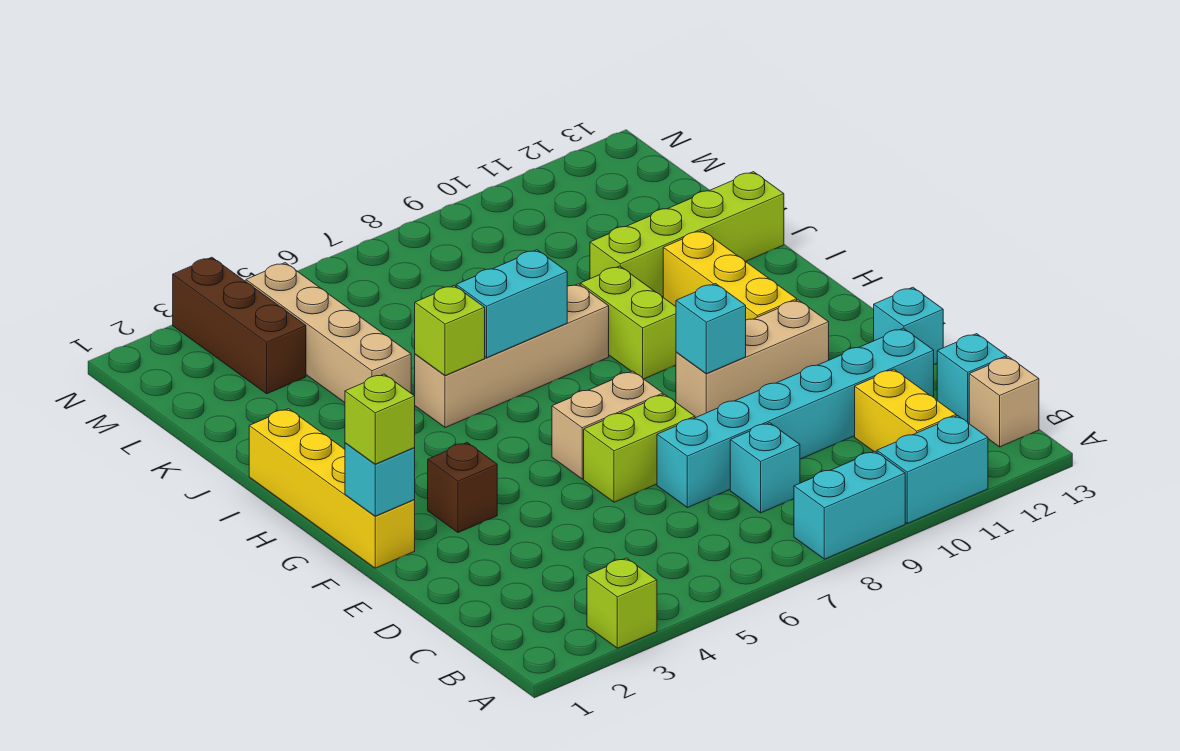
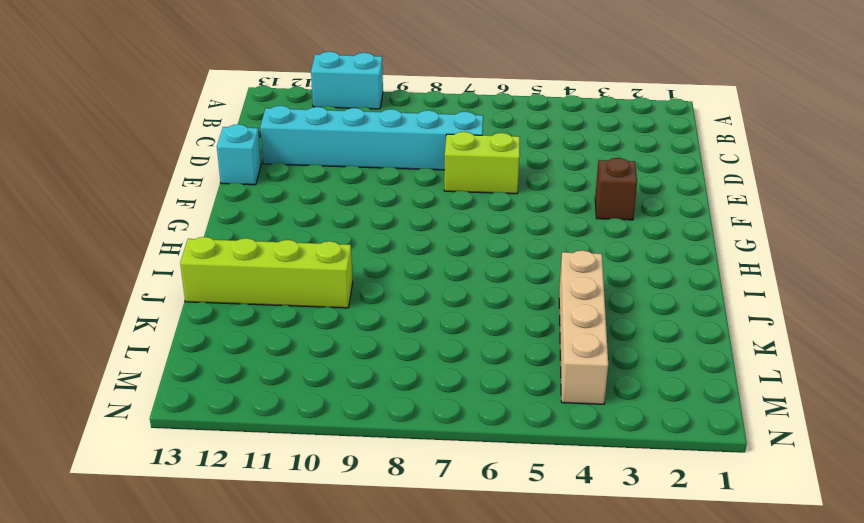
none -> lime brick A3 level 1
none -> cyan brick A8:A9 level 1
none -> yellow brick B11:C11 level 1

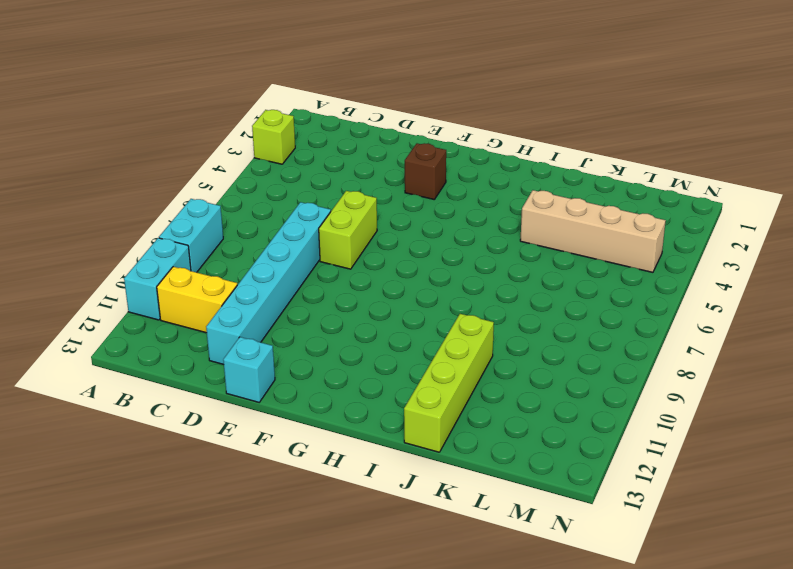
none -> tan brick B13 level 1
none -> cyan brick C8 level 1
none -> cyan brick C13 level 1

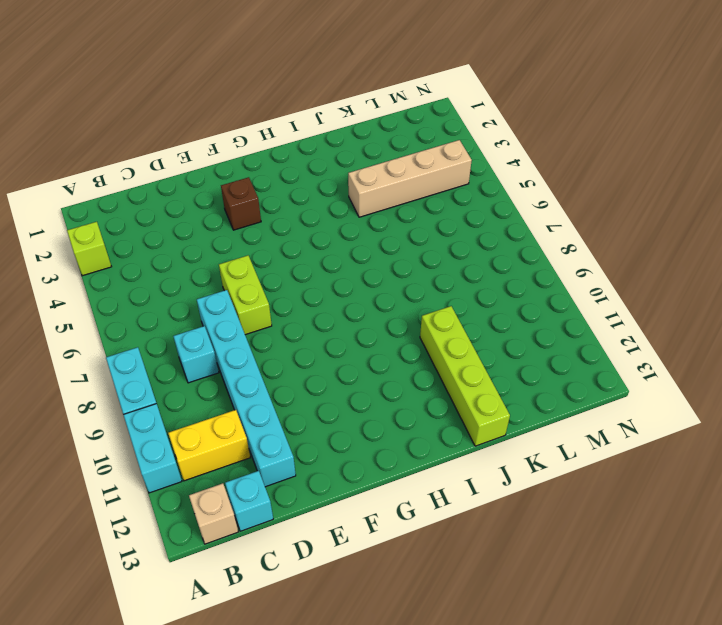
none -> cyan brick E13 level 1
none -> yellow brick F1:I1 level 1
none -> tan brick F6:F7 level 1

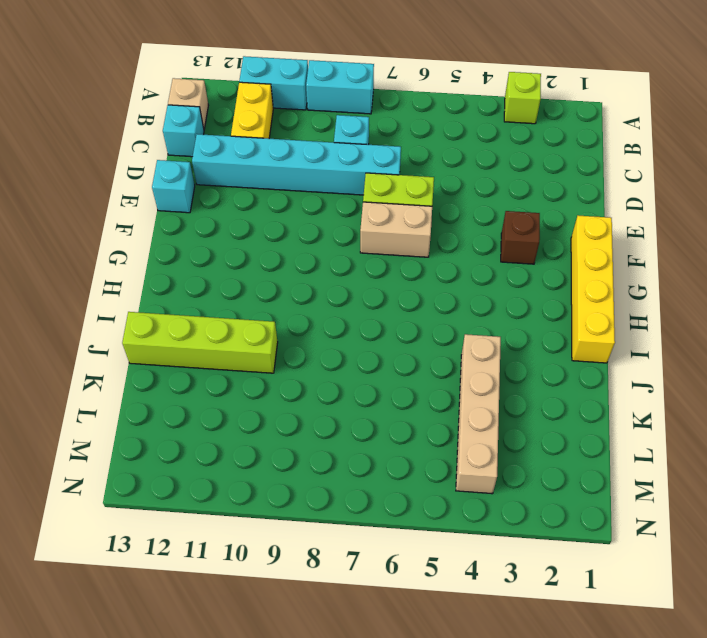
none -> tan brick F9:F11 level 1
none -> yellow brick G11:I11 level 1
none -> lime brick H9:I9 level 1

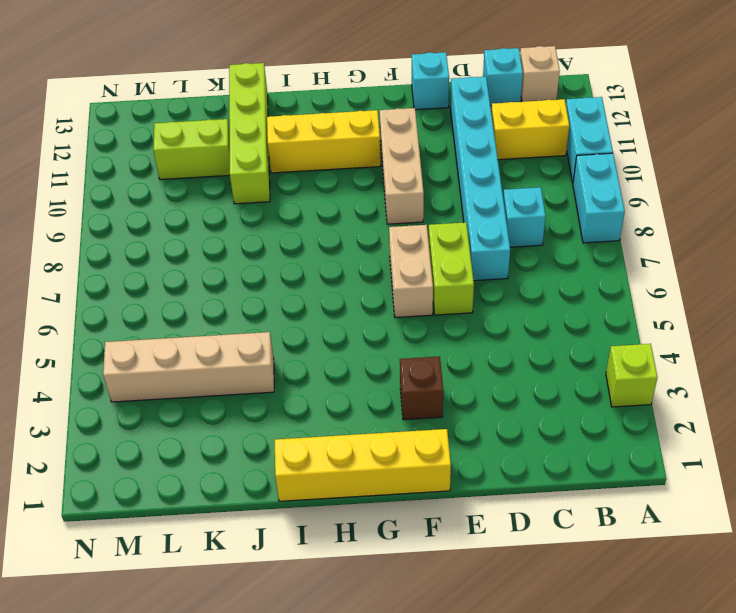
lime brick K11:L11 level 1 -> lime brick H9:I9 level 1
none -> tan brick I5:I8 level 1
none -> brown brick L3:N3 level 1
none -> cyan brick F1 level 2

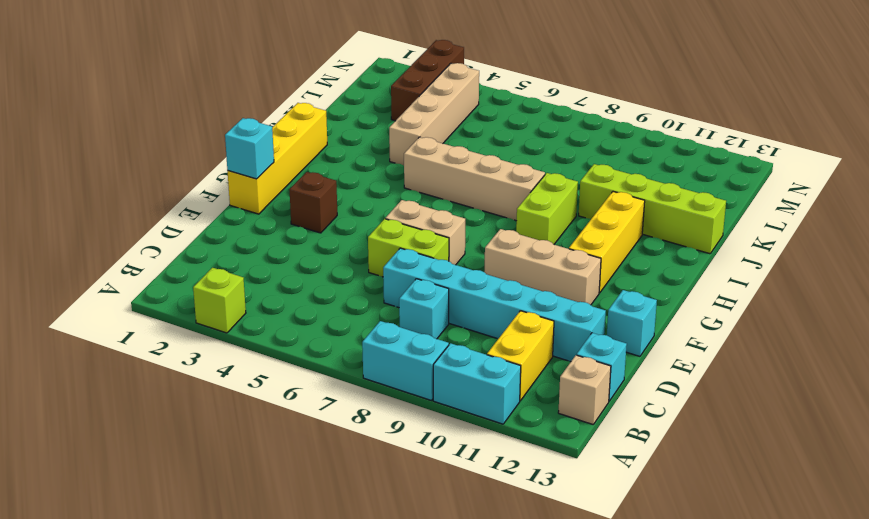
none -> cyan brick F9 level 2
none -> lime brick I5 level 2
none -> cyan brick I6:I7 level 2

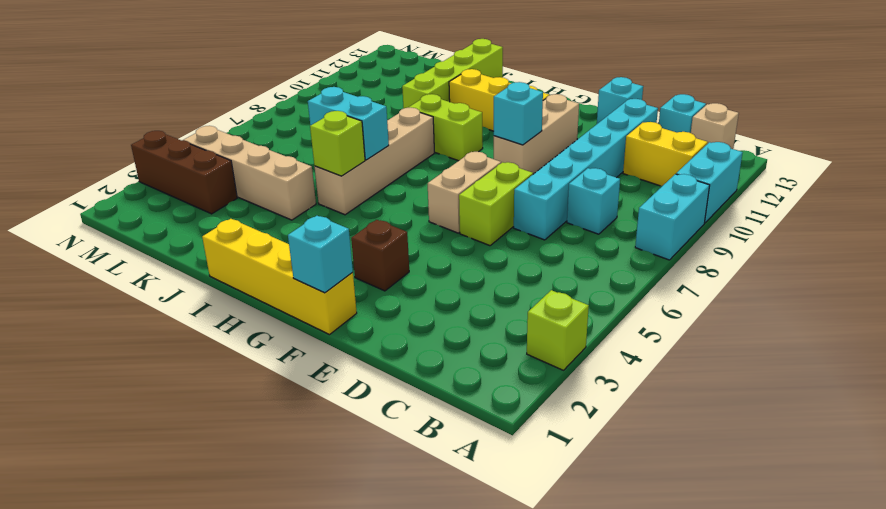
cyan brick I6:J6 level 2 -> cyan brick I6:I7 level 2
none -> lime brick F1 level 3

